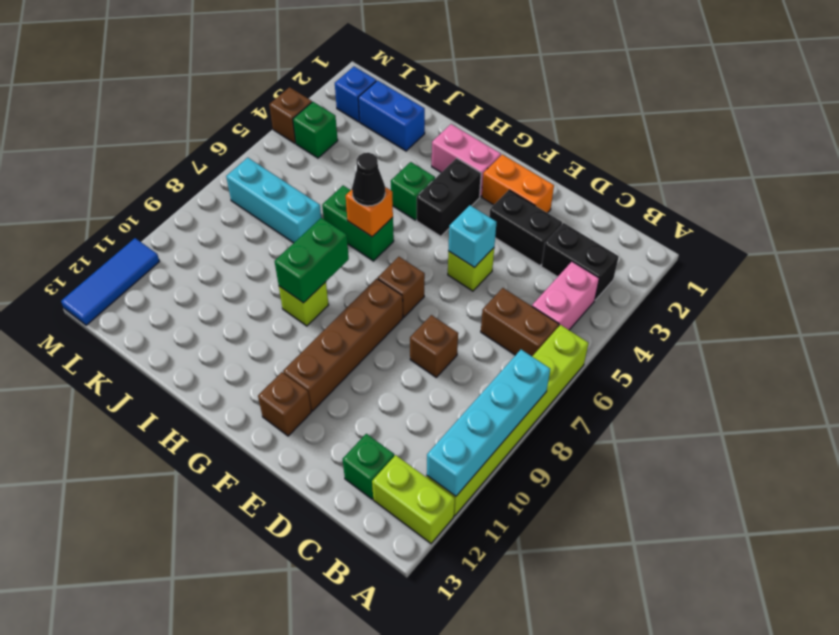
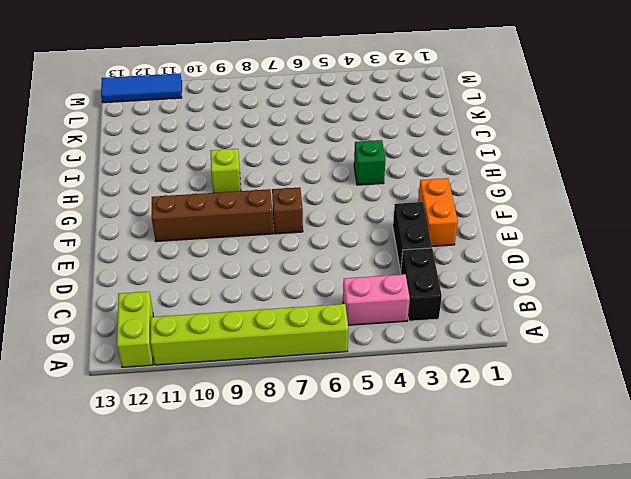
none -> brown brick B6:C6 level 1
none -> green brick C12 level 1
none -> brown brick D8 level 1

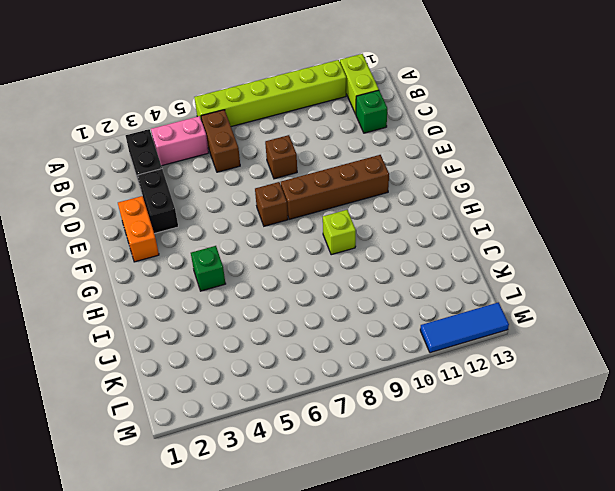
none -> lime brick E5 level 1
none -> brown brick F12 level 1
none -> pink brick G2:H2 level 1

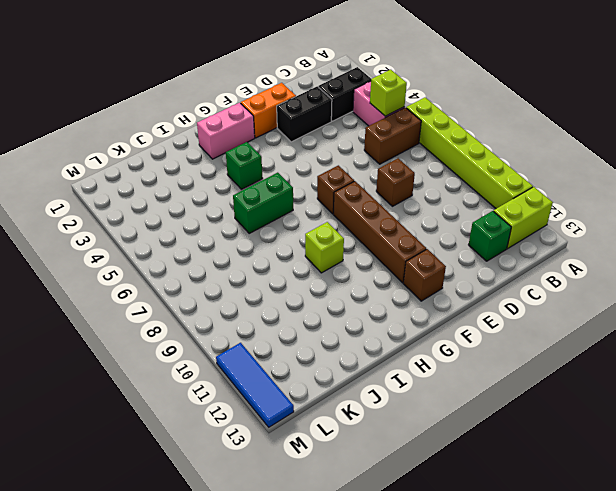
lime brick B5 level 2 -> lime brick E5 level 1
none -> black brick G3:G4 level 1
none -> blue brick J2:K2 level 1
none -> cyan brick J7:L7 level 1

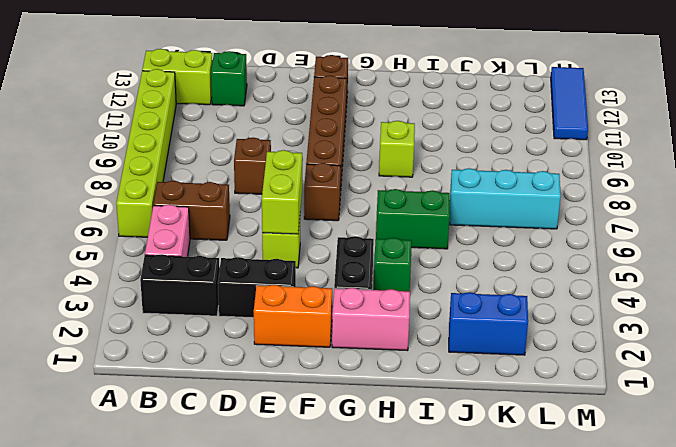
lime brick E5:E6 level 2 -> cyan brick E5 level 2
none -> blue brick L2 level 1
none -> green brick L4 level 1
none -> brown brick M4 level 1

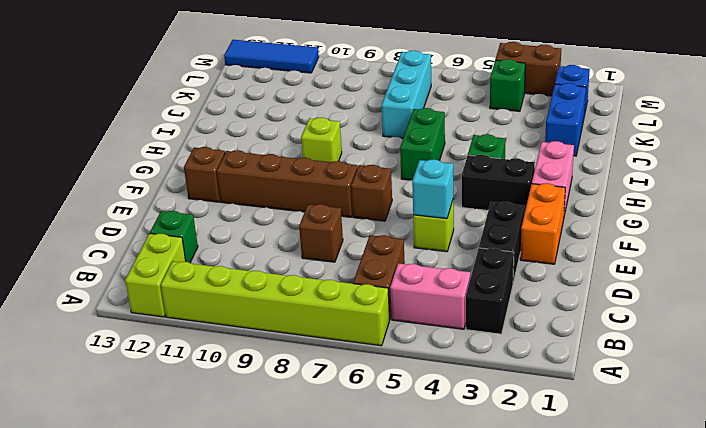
brown brick M3:M4 level 1 -> brown brick M4 level 1
none -> cyan brick A8:A11 level 2
none -> orange brick H6 level 2
none -> green brick H8:H9 level 2

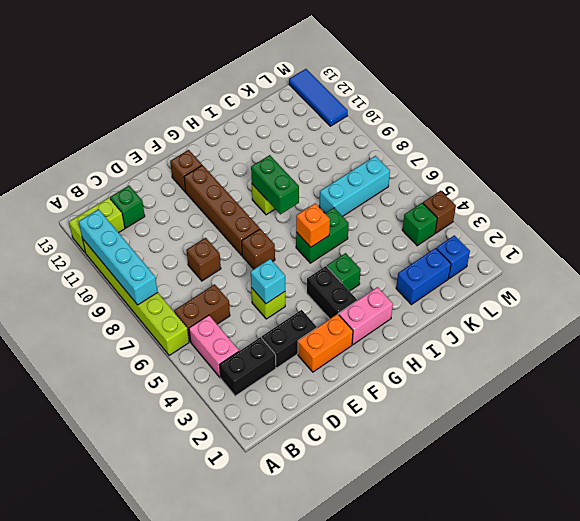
none -> black cone H6 level 3

